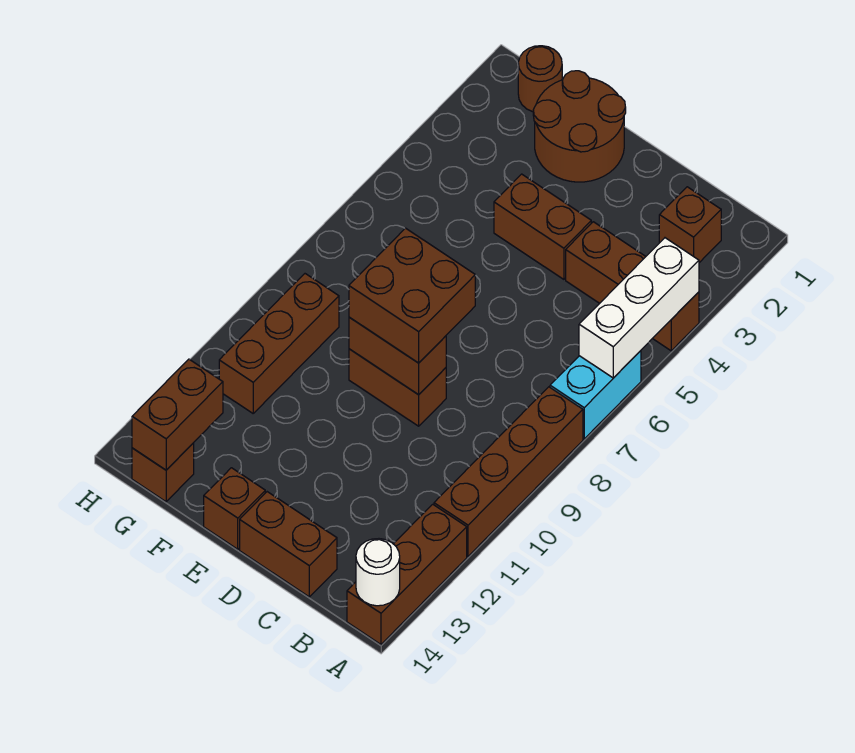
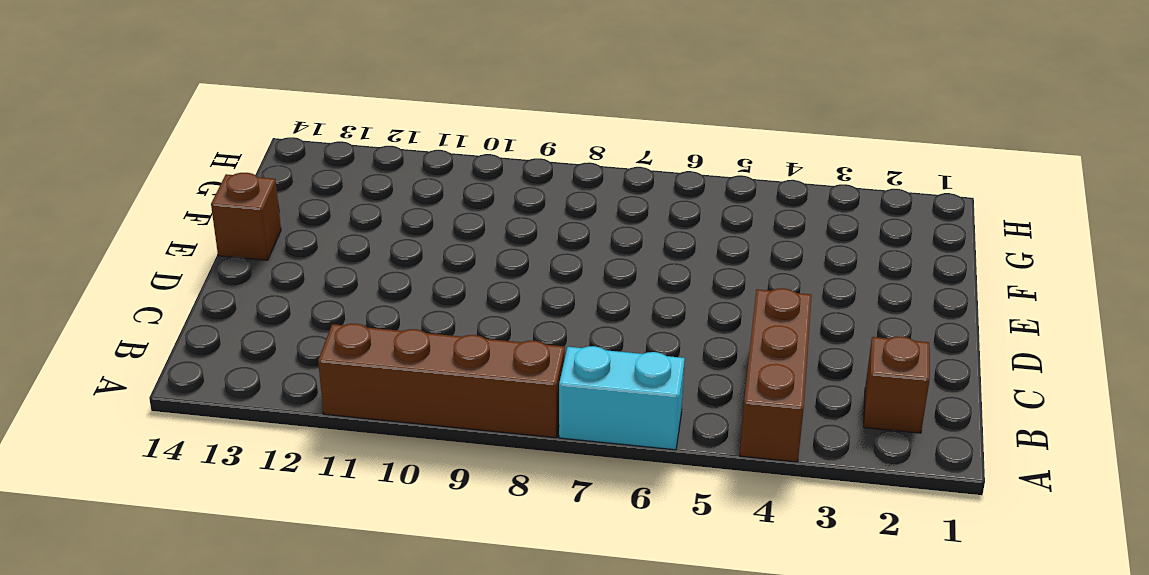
none -> brown brick A12:A14 level 1
none -> brown brick C14:D14 level 1
none -> brown brick D4:E4 level 1

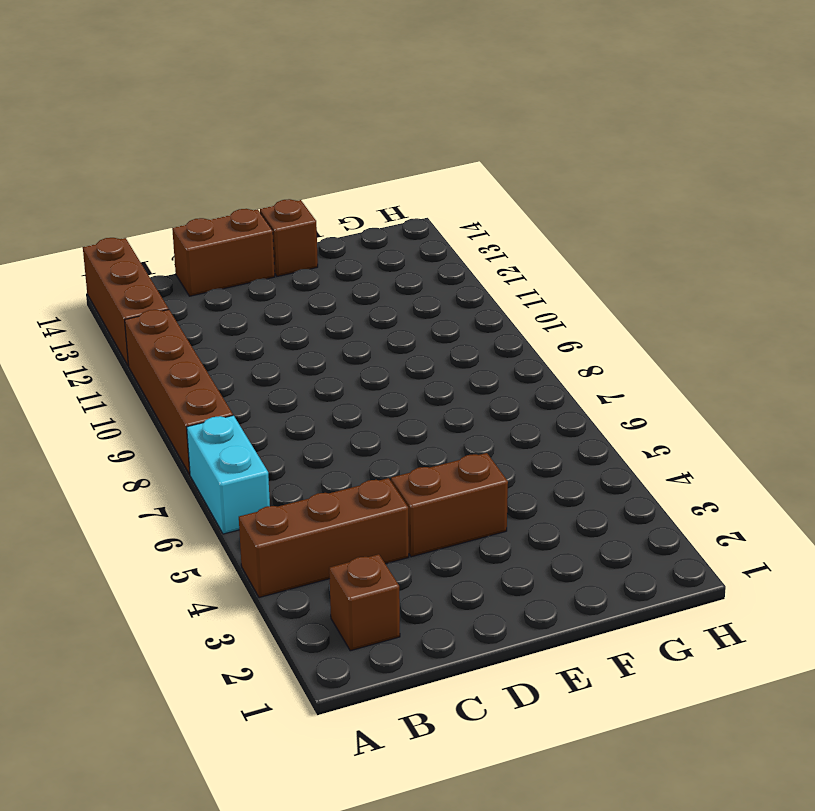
none -> brown brick D9:E9 level 1
none -> brown round brick E1:F2 level 1
none -> brown round brick G1 level 1

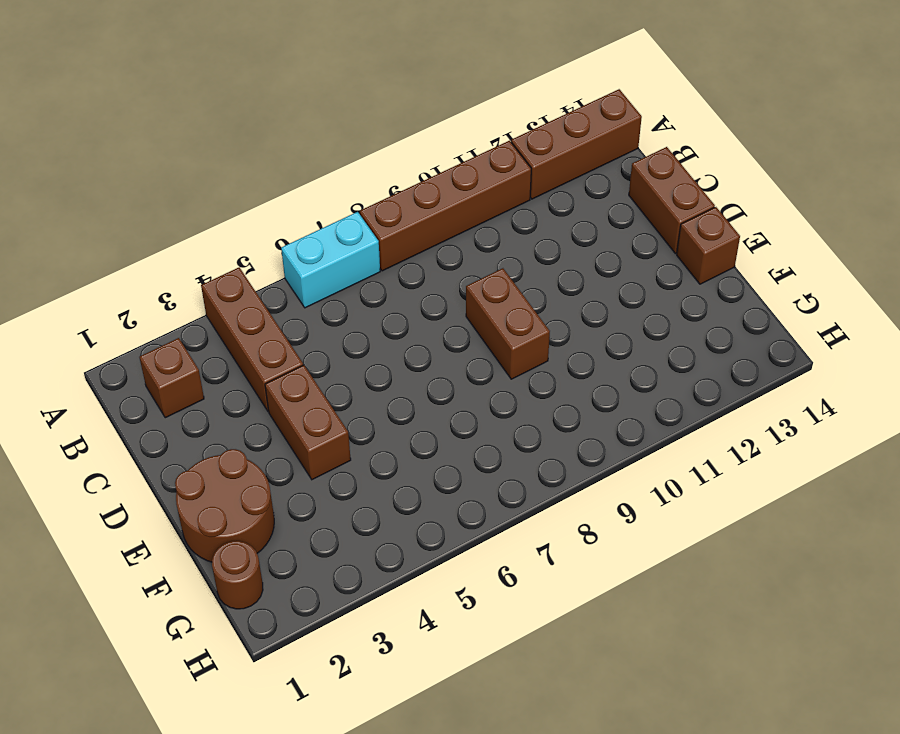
none -> brown brick G9:G11 level 1
none -> brown brick G14 level 1
none -> white brick A4:A6 level 2

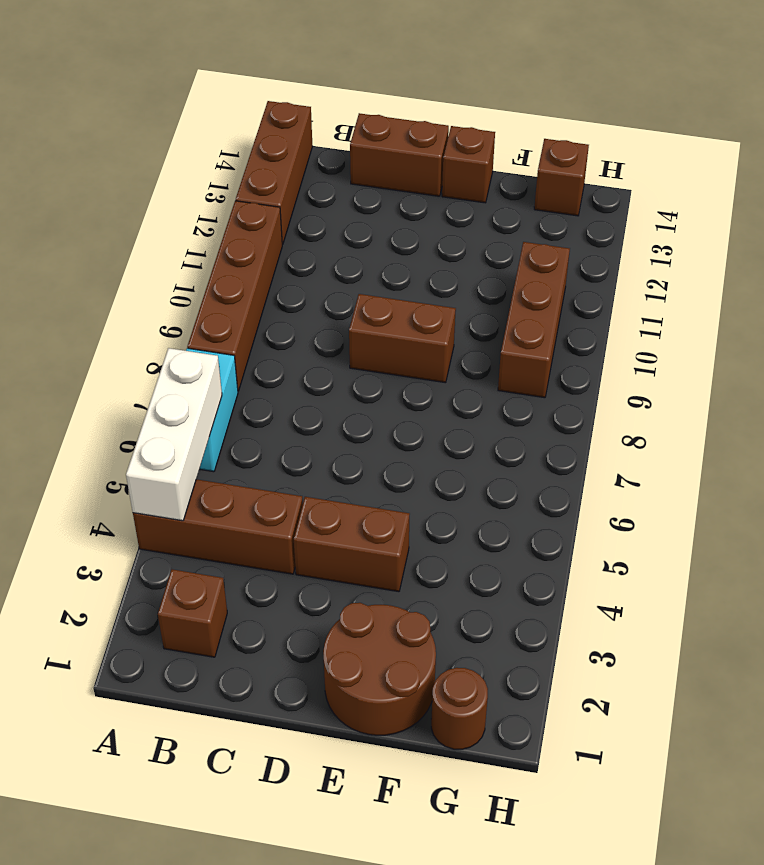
none -> white round brick A14 level 2
none -> brown brick D9:E9 level 2
none -> brown brick G13:G14 level 2

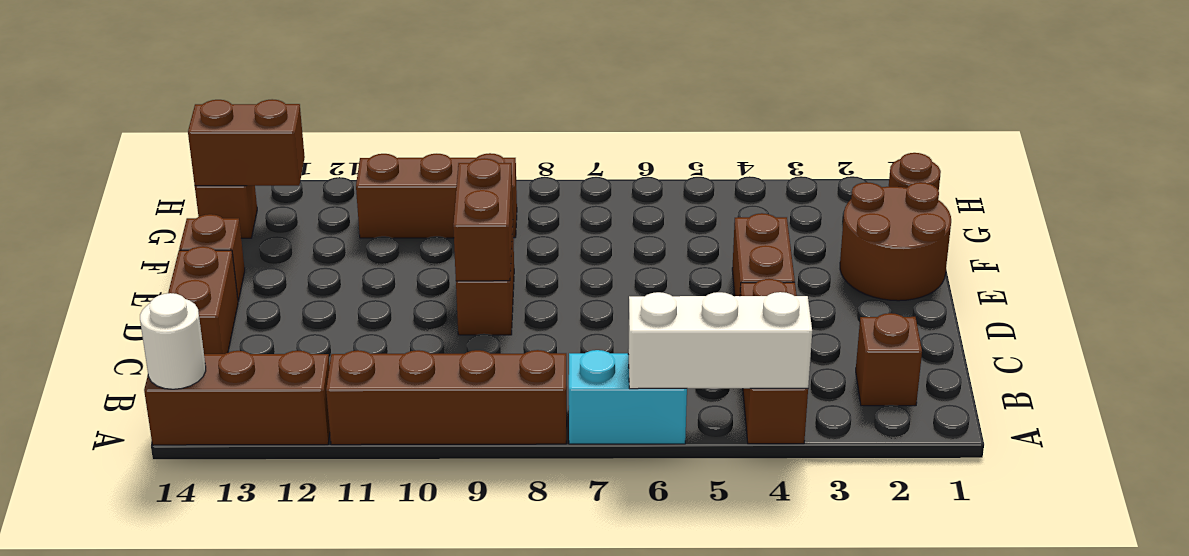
none -> brown brick D8:E9 level 3

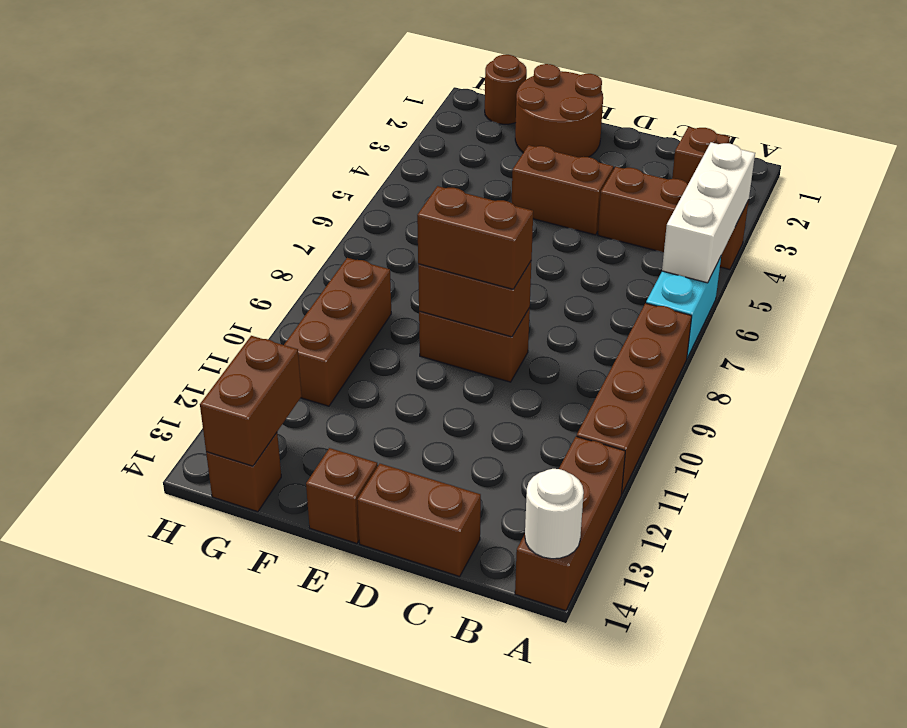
brown brick D9:E9 level 3 -> brown brick D8:E9 level 3

